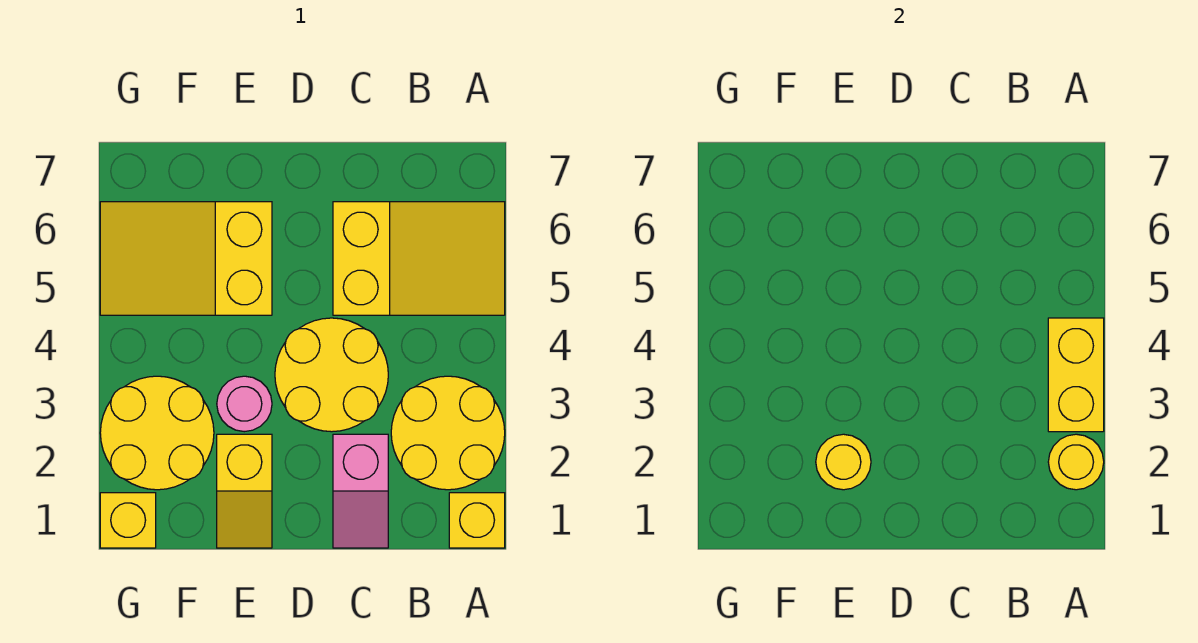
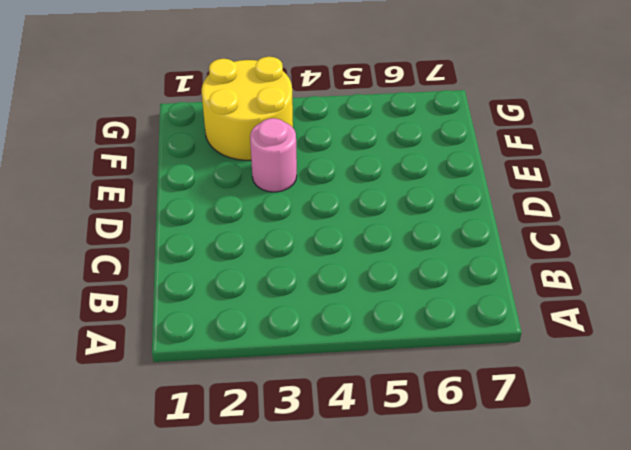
none -> yellow brick A1 level 1
none -> yellow round brick A2:B3 level 1
none -> yellow slope A5:C6 level 1 top C

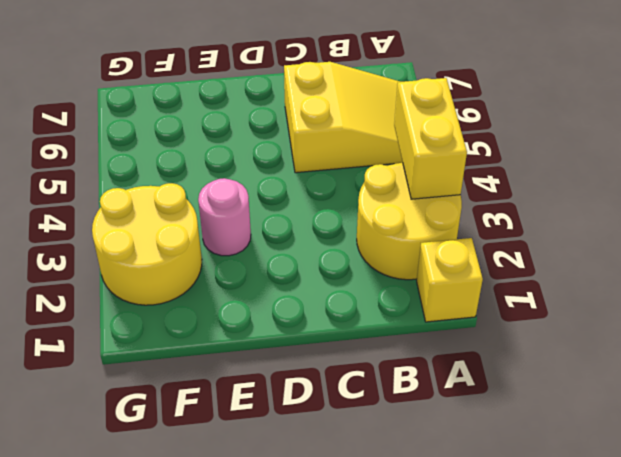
none -> pink slope C1:C2 level 1 top 2
none -> yellow round brick C3:D4 level 1
none -> yellow slope E1:E2 level 1 top 2

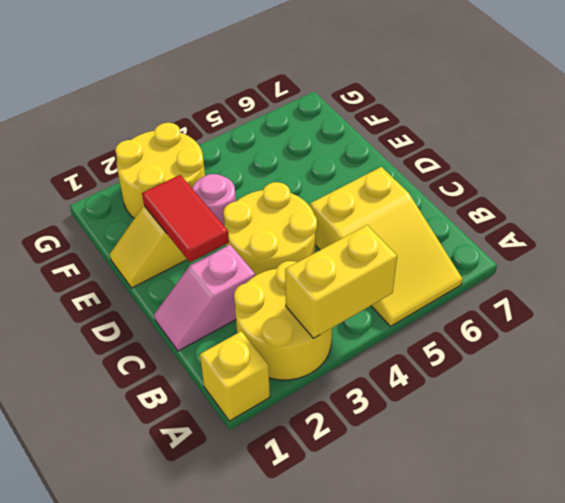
red tile D2:E2 level 2 -> yellow round brick E2 level 2
none -> yellow slope E5:G6 level 1 top E
none -> yellow brick G1 level 1
none -> yellow round brick A2 level 2

